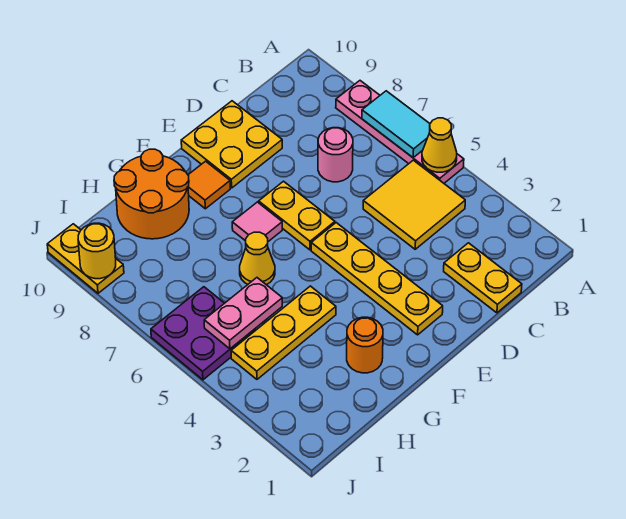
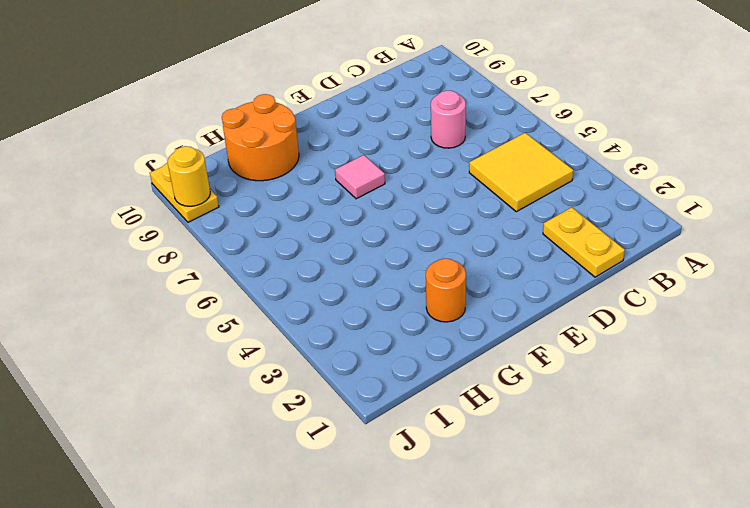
none -> pink plate A5:A8 level 1
none -> yellow plate D9:E10 level 1
none -> yellow plate E2:E5 level 1

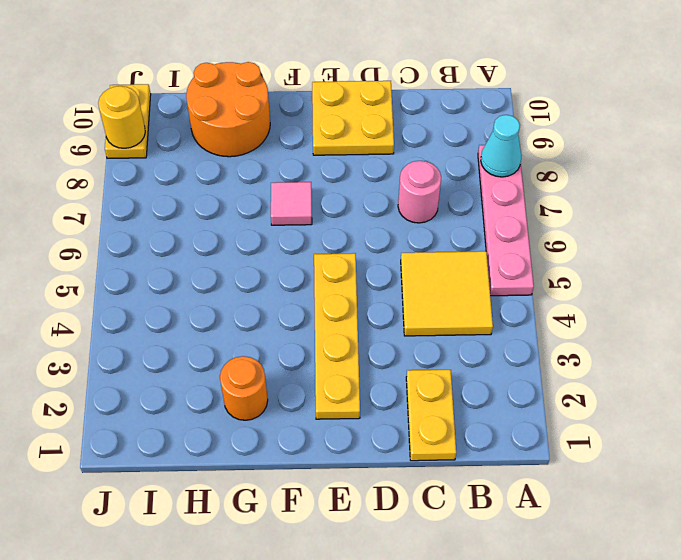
cyan cone A8 level 2 -> none
none -> yellow plate E6:E7 level 1
none -> orange tile F9 level 1
none -> yellow plate G4:I4 level 1

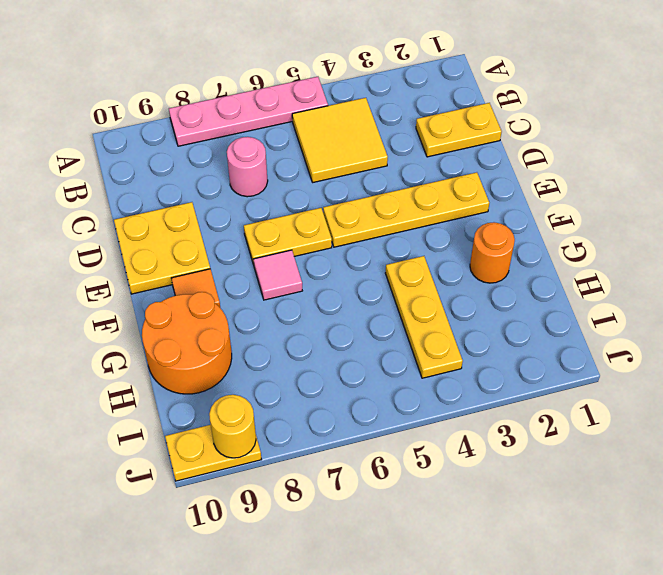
none -> yellow cone G6 level 1
none -> purple plate I5:J6 level 1
none -> yellow cone A5 level 2

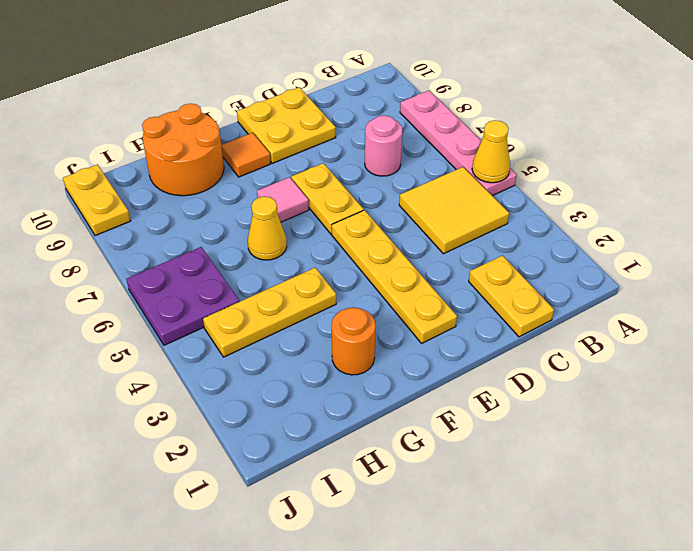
none -> cyan tile A6:A7 level 2
none -> pink plate H5:I5 level 2
none -> yellow round brick J9 level 2

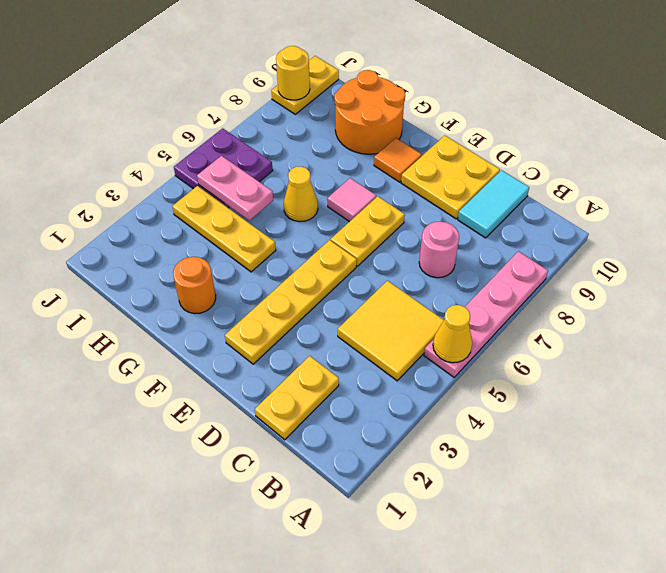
cyan tile C9:C10 level 1 -> cyan tile A6:A7 level 2

